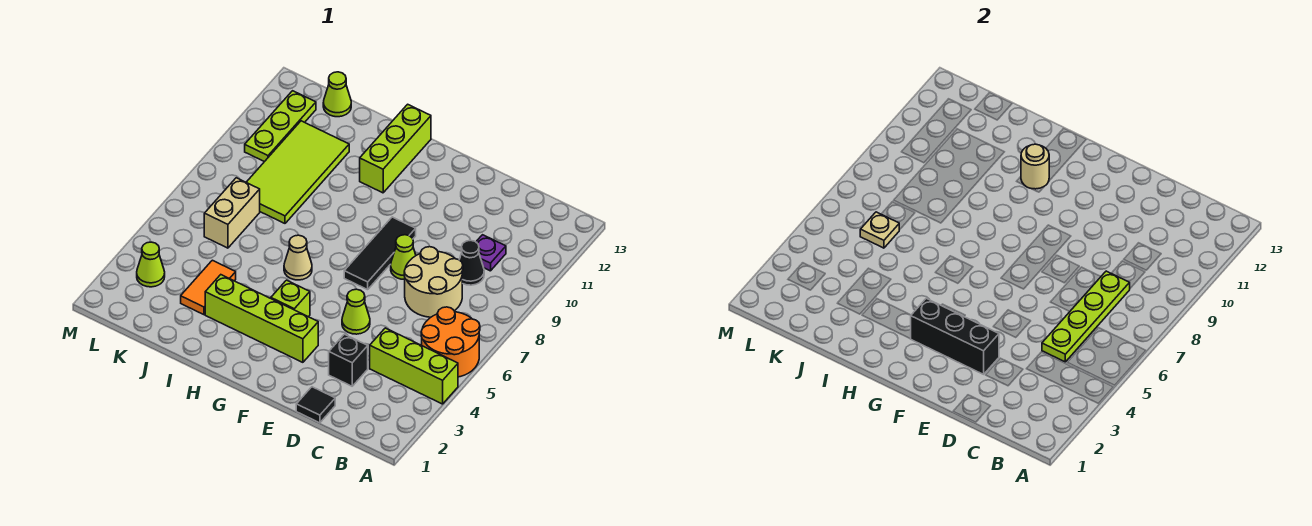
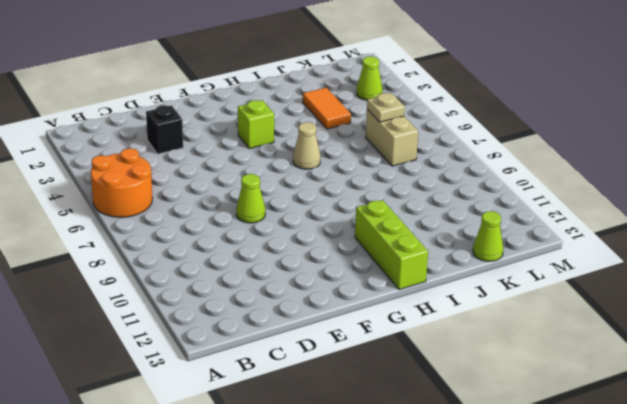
none -> lime brick A4:C4 level 1
none -> tan round brick C7:D8 level 1
none -> black cone C9 level 1

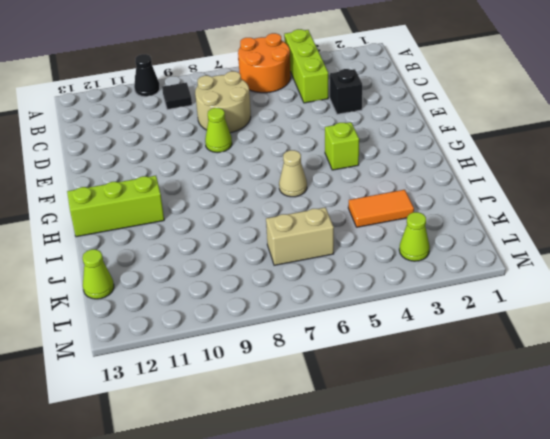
black cone A10 level 1 -> black cone C9 level 1
black tile B9 level 1 -> black tile D1 level 1
none -> purple plate C10 level 1
none -> lime cone E5 level 1
none -> lime brick F3:I3 level 1

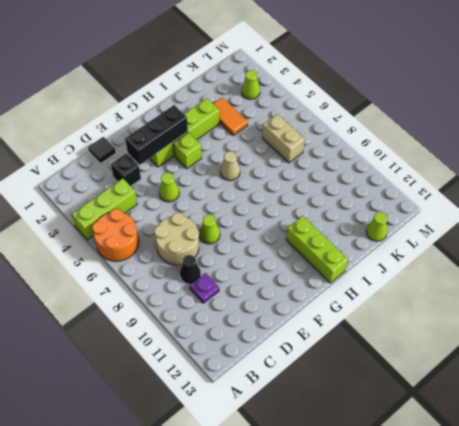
none -> black tile F7:F9 level 1
none -> lime tile J8:K11 level 1
none -> lime plate L10:L12 level 1

